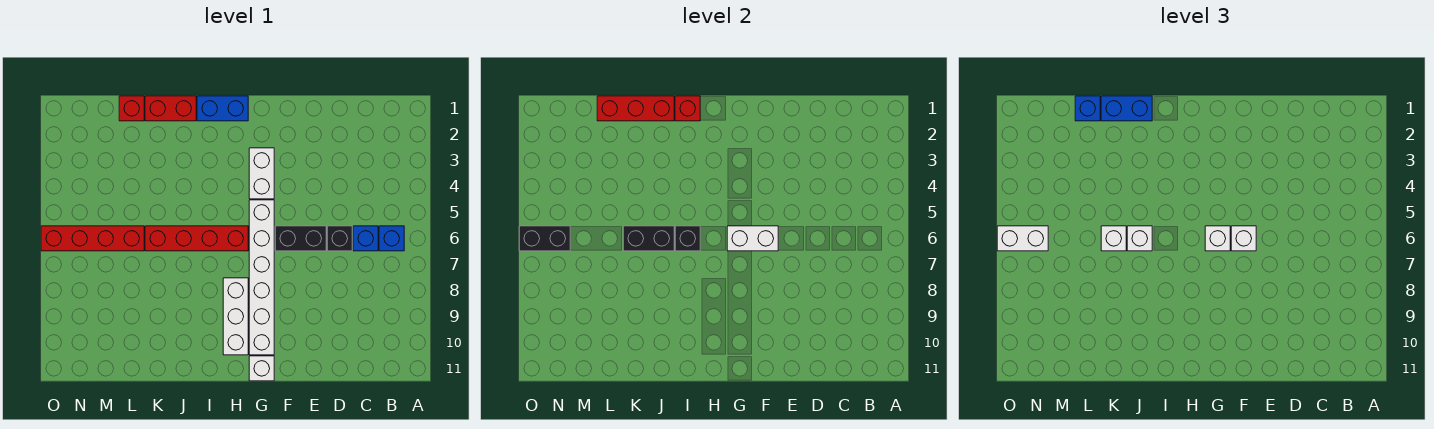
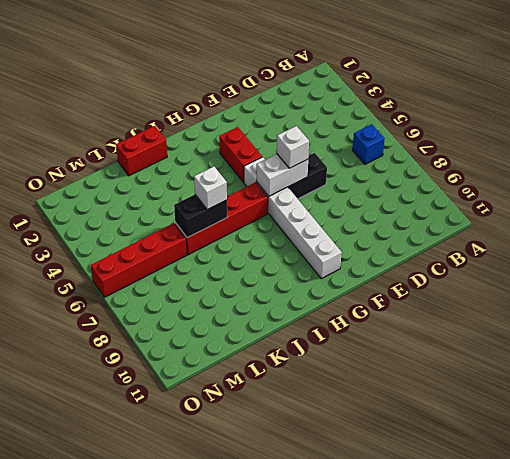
red brick G3:G4 level 1 -> white brick G3:G4 level 1
none -> blue brick C6 level 1
none -> black brick D6 level 1
none -> white brick G11 level 1

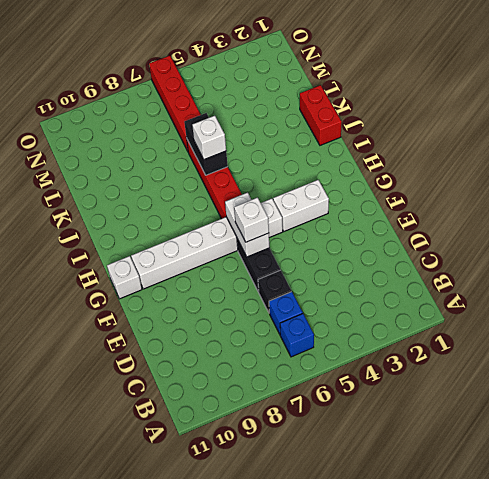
none -> blue brick H1:I1 level 1
none -> white brick H8:H10 level 1
none -> red brick L1 level 1

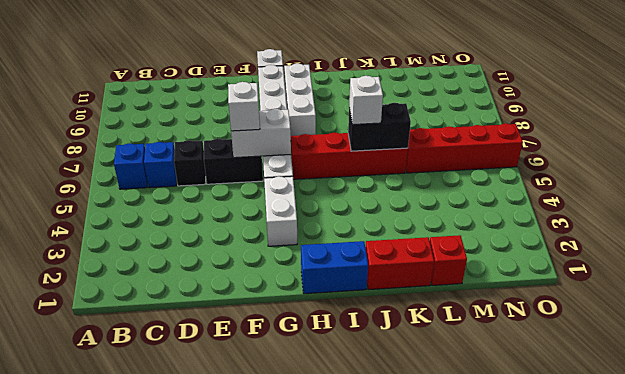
none -> red brick I1 level 2
none -> black brick I6 level 2
none -> red brick J1:L1 level 2

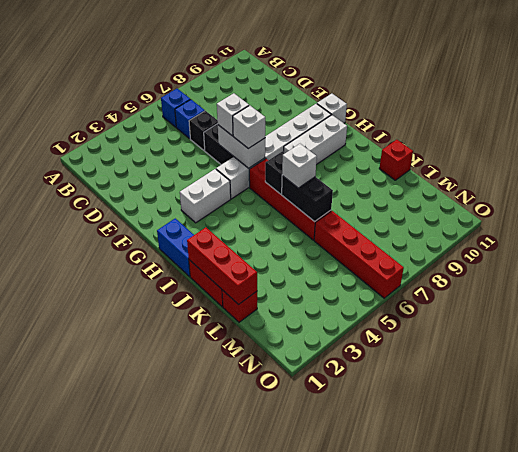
red brick K11 level 1 -> red brick I1 level 2
none -> black brick N6:O6 level 2
none -> blue brick J1:K1 level 3
none -> white brick K6 level 3

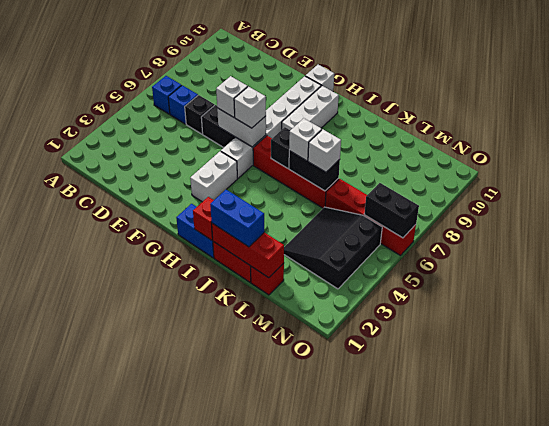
black slope L3:N5 level 1 top N -> none
none -> blue brick L1 level 3
none -> white brick N6:O6 level 3

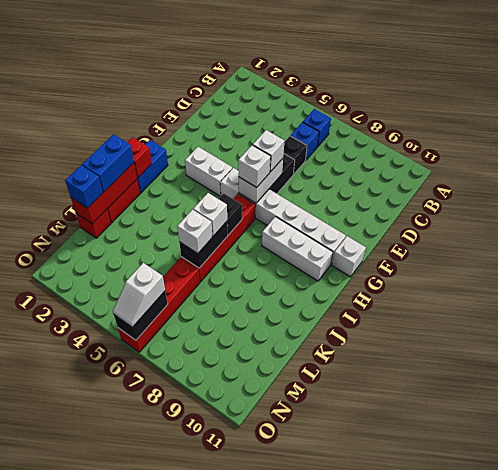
white slope N6:O6 level 3 top N -> white brick N6:O6 level 3

